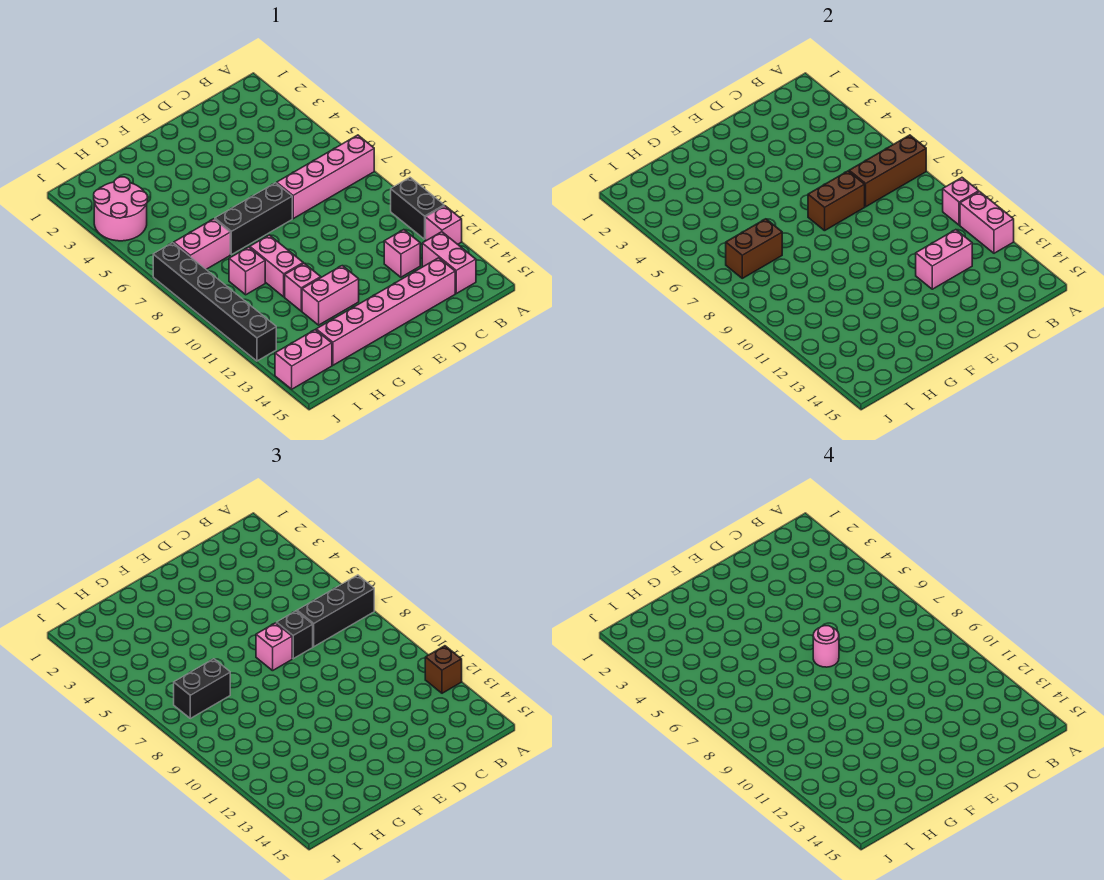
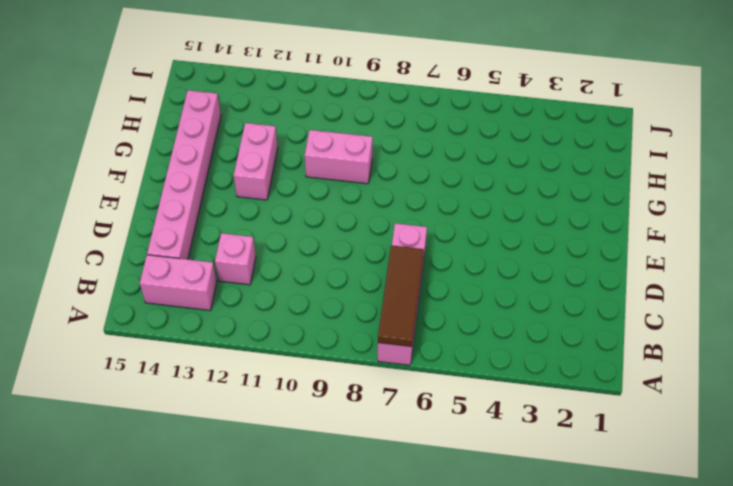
brown tile A7:C7 level 2 -> brown brick A7:C7 level 2
none -> black brick A10:A11 level 1
none -> pink brick A12 level 1
none -> black brick E7:G7 level 1

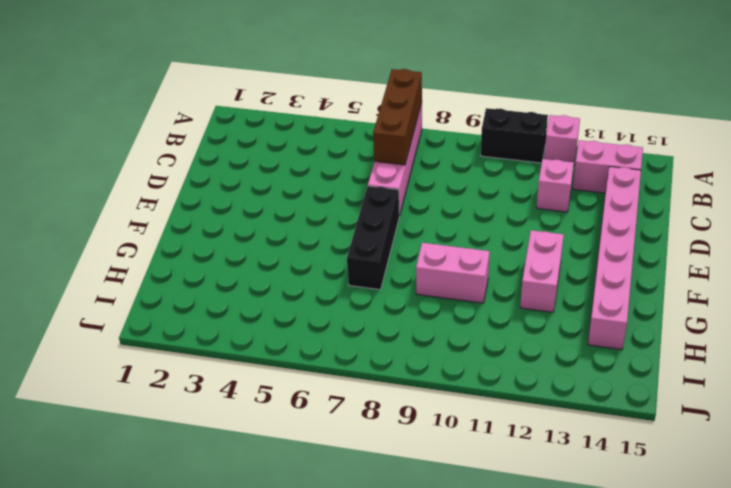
none -> pink brick G11 level 1
none -> pink brick H7:I7 level 1
none -> pink brick H9 level 1

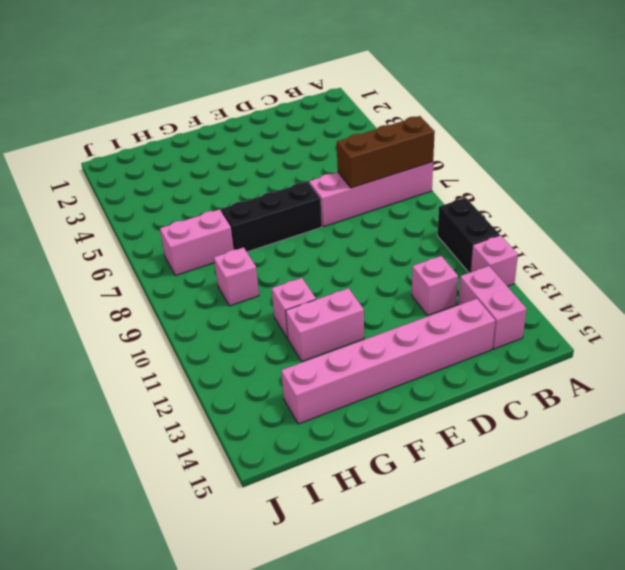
none -> pink brick G9:G10 level 1
none -> pink round brick I3:J4 level 1
none -> pink brick I14:J14 level 1

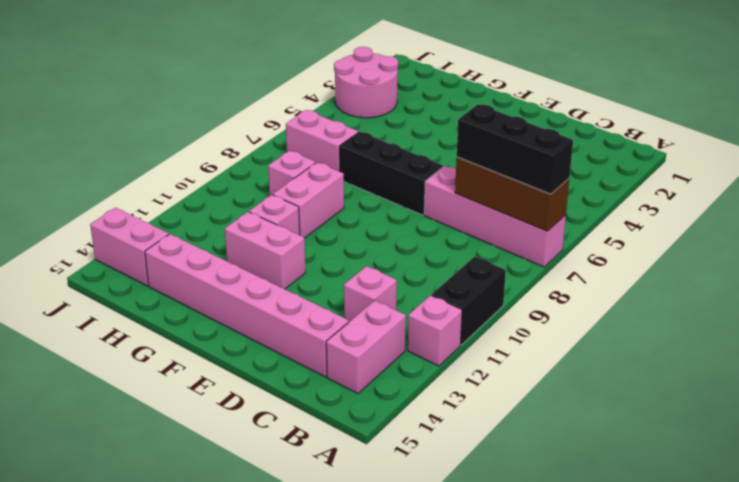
none -> black brick J7:J12 level 1
none -> pink brick A10 level 2
none -> pink brick A11:A12 level 2

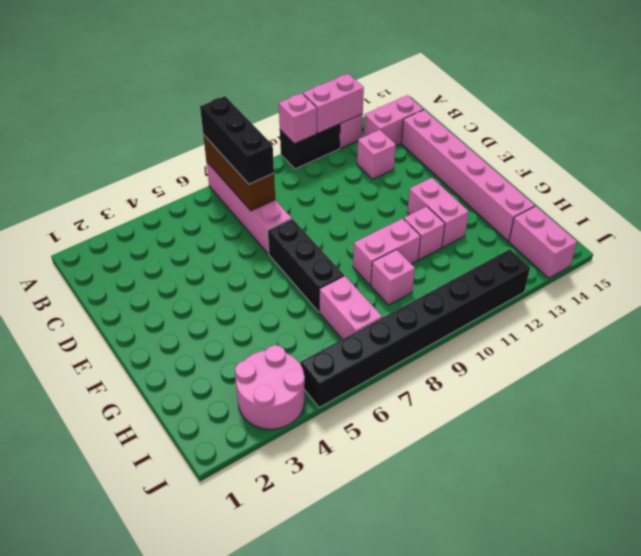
black brick J5:J12 level 1 -> black brick J7:J12 level 1
none -> pink brick C12:D12 level 2
none -> brown brick D7:E7 level 2
none -> brown brick H7:I7 level 2

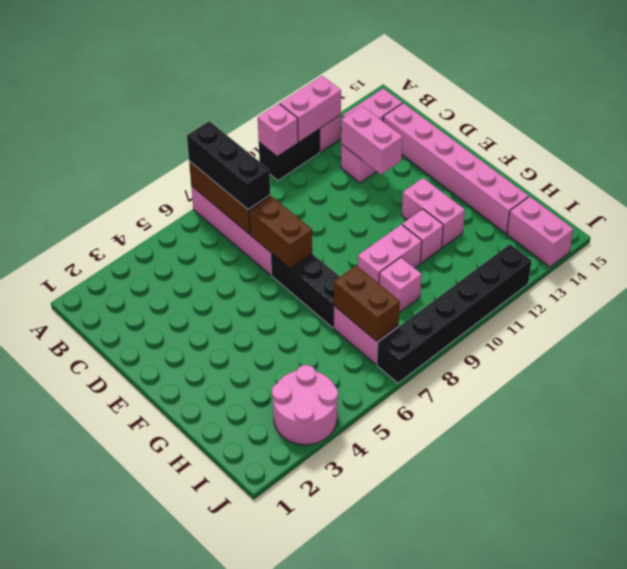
none -> brown brick A12 level 3
none -> black brick D7 level 3
none -> pink brick E7 level 3

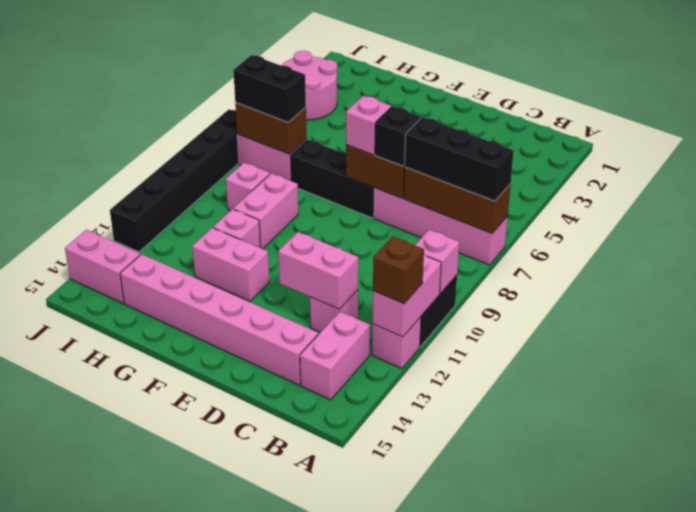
none -> pink round brick E7 level 4

